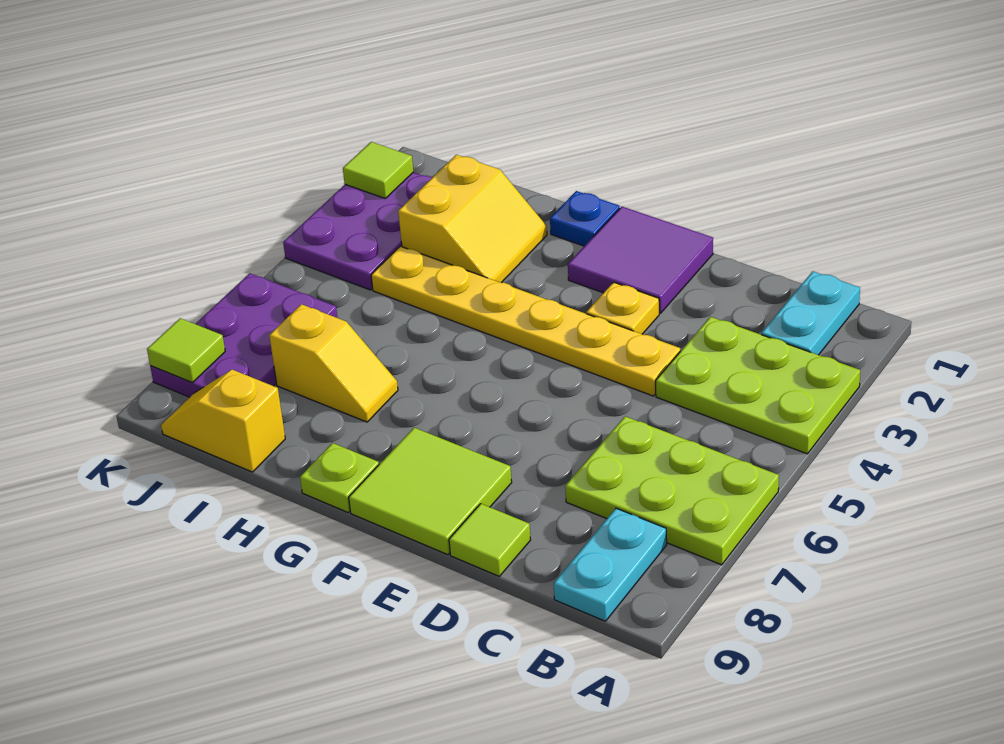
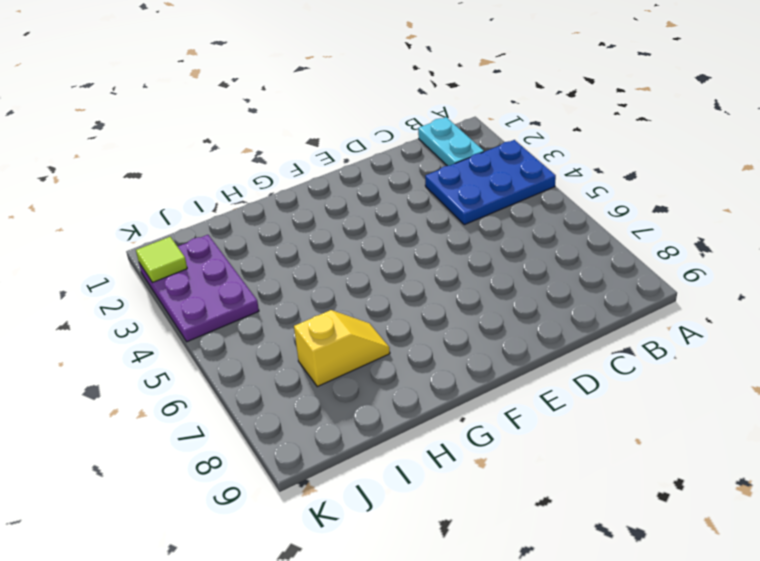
blue plate A3:C4 level 1 -> lime plate A3:C4 level 1
none -> lime plate A6:C7 level 1
none -> cyan plate B8:B9 level 1
none -> yellow plate D4:I4 level 1

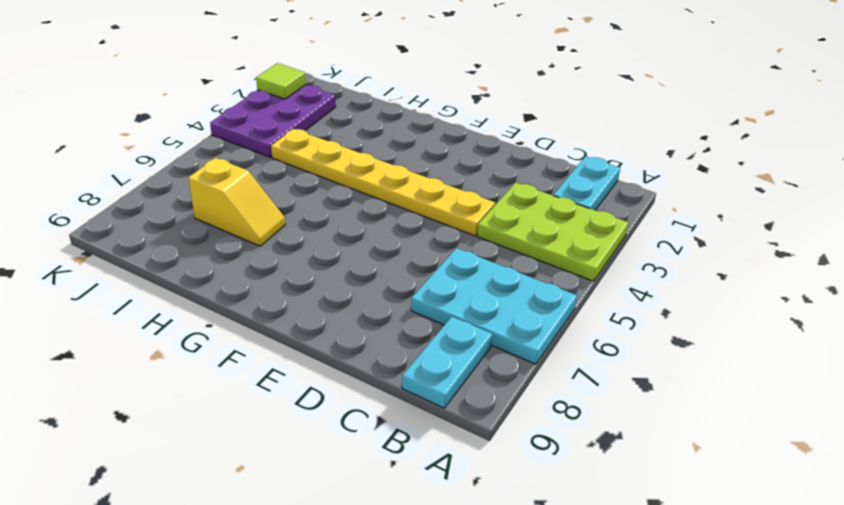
cyan plate A6:C7 level 1 -> lime plate A6:C7 level 1
none -> lime tile D9 level 1
none -> purple tile E1:F2 level 1
none -> yellow plate E3 level 1

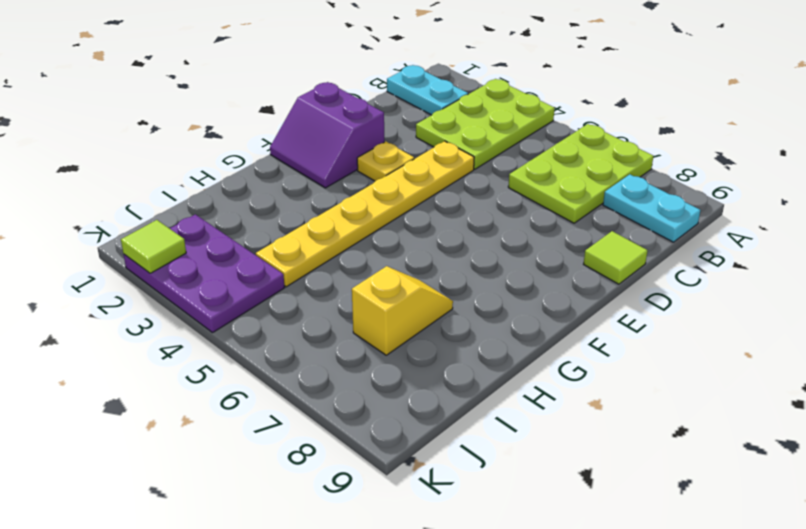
purple slope E1:F2 level 1 top E -> purple tile E1:F2 level 1
none -> lime tile E8:F9 level 1
none -> blue plate G1 level 1
none -> lime plate G9 level 1

